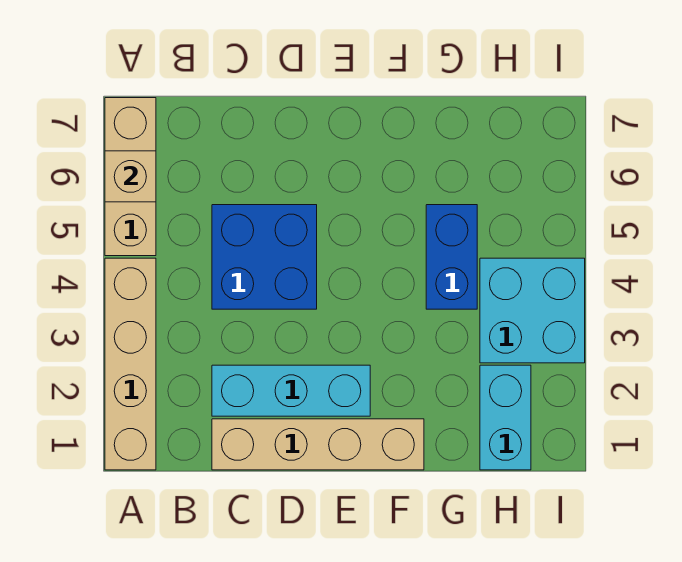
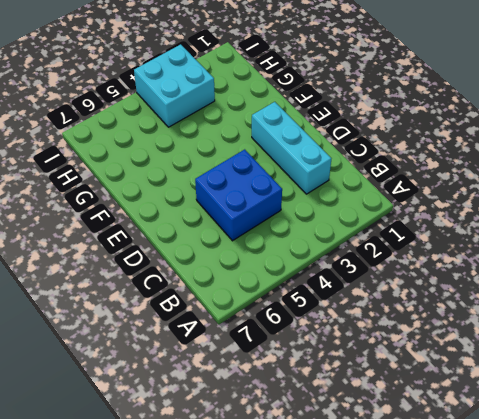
none -> tan brick A1:A4 level 1
none -> tan brick A5:A7 level 1

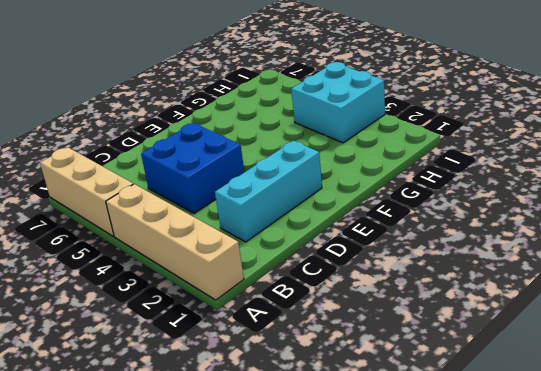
none -> tan brick C1:F1 level 1
none -> blue brick G4:G5 level 1

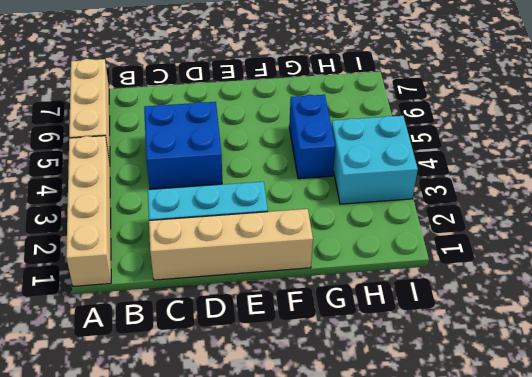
none -> cyan brick H1:H2 level 1
none -> tan brick A6 level 2

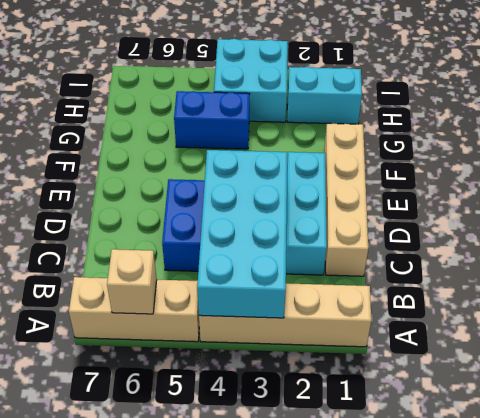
cyan brick A3:D4 level 2 -> none

